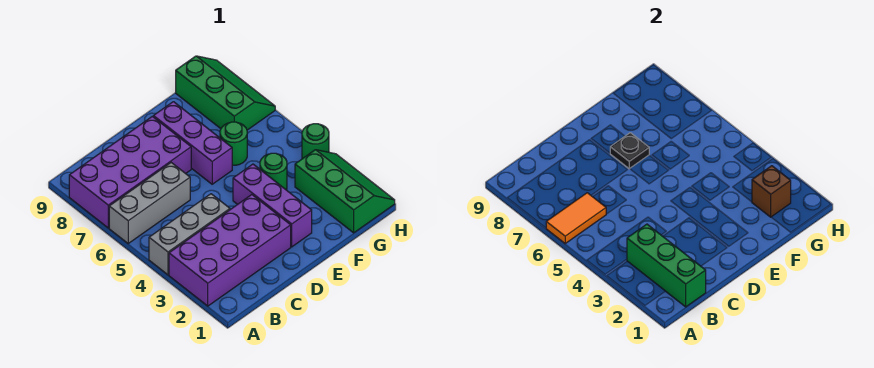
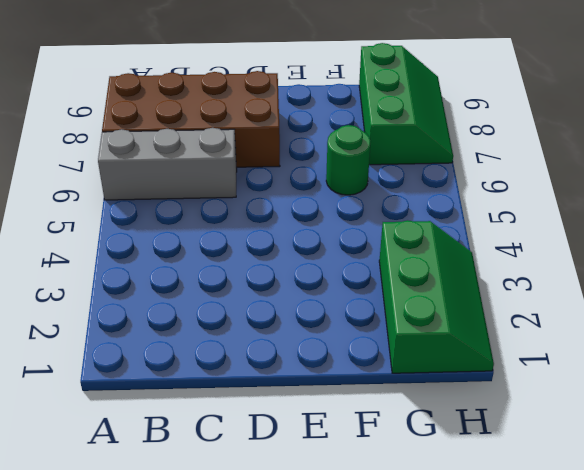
brown brick A7:D8 level 1 -> purple brick A7:D8 level 1
none -> purple brick A2:D3 level 1
none -> grey brick A4:C4 level 1
none -> purple brick E2:E4 level 1

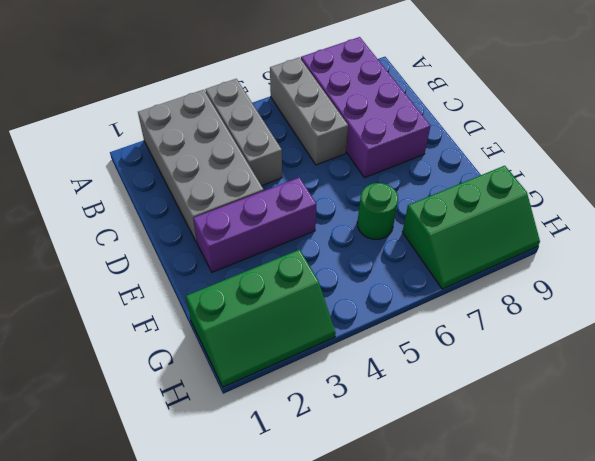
grey brick A2:D3 level 1 -> purple brick A2:D3 level 1
none -> purple brick E6:E8 level 1
none -> green round brick F4 level 1
none -> green round brick H4 level 1

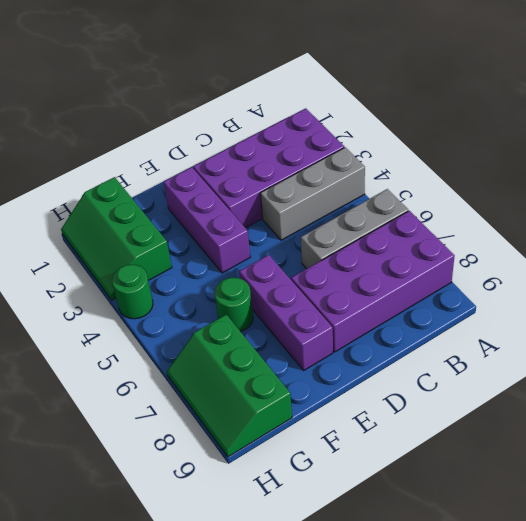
none -> green round brick F4 level 1
none -> orange tile A6:B6 level 2
none -> green brick B1:B3 level 2

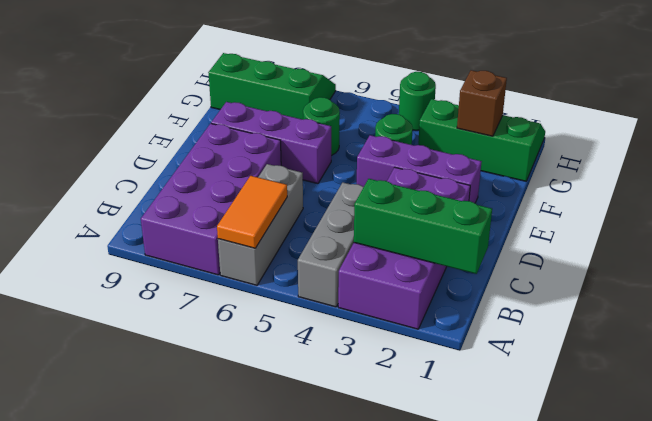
none -> black plate E7 level 2

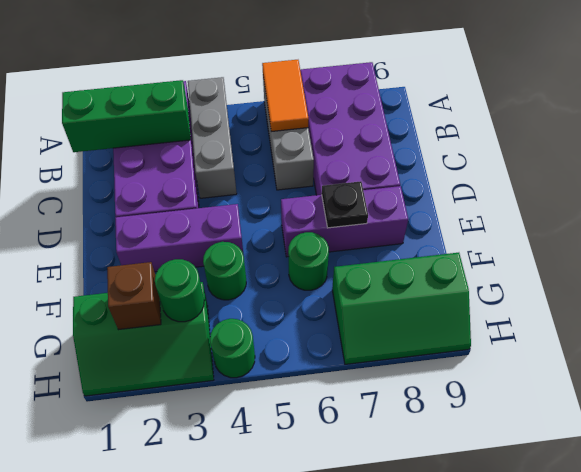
green round brick G3 level 2 -> none

